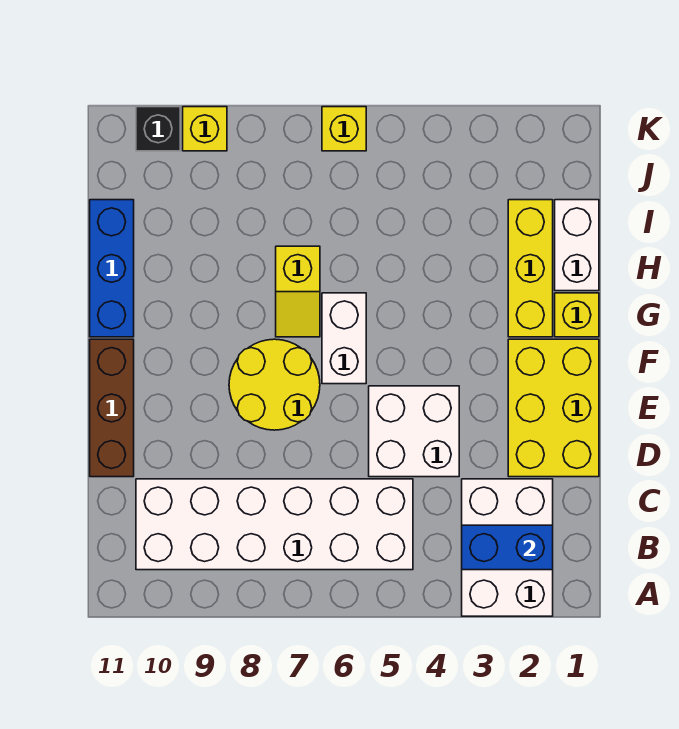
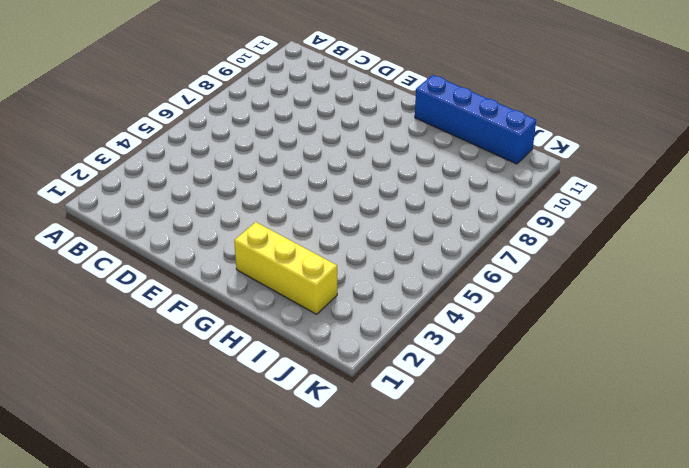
blue brick G11:J11 level 1 -> blue brick G11:I11 level 1
none -> white brick A2:C3 level 1
none -> white brick B5:C10 level 1
none -> yellow brick D1:F2 level 1

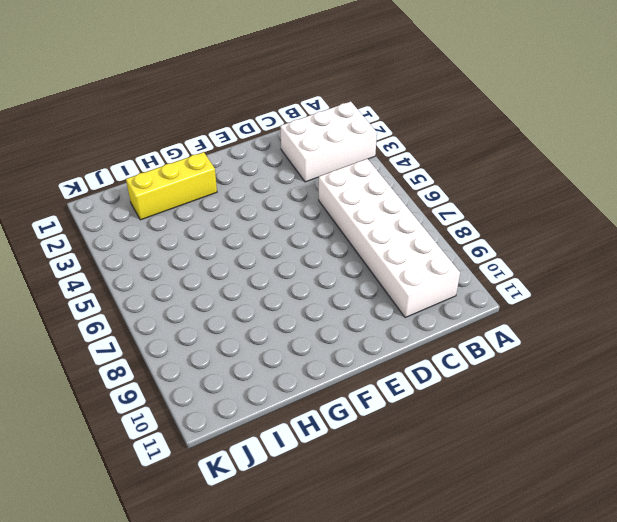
none -> yellow brick D1:F2 level 1
none -> white brick D4:E5 level 1
none -> brown brick D11:F11 level 1

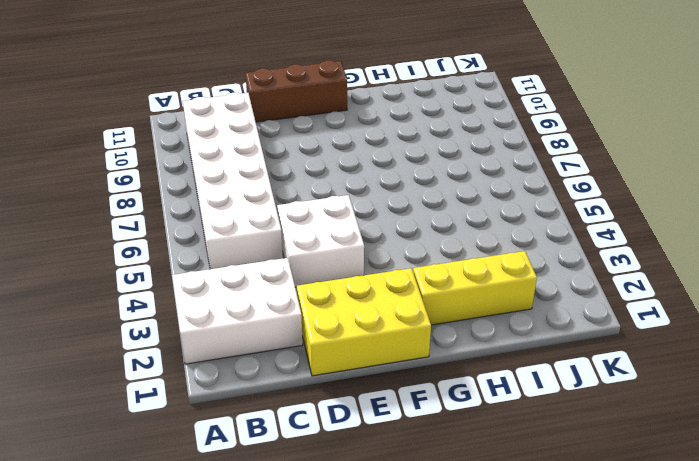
none -> yellow round brick E7:F8 level 1
none -> white brick F6:G6 level 1
none -> yellow brick G1 level 1

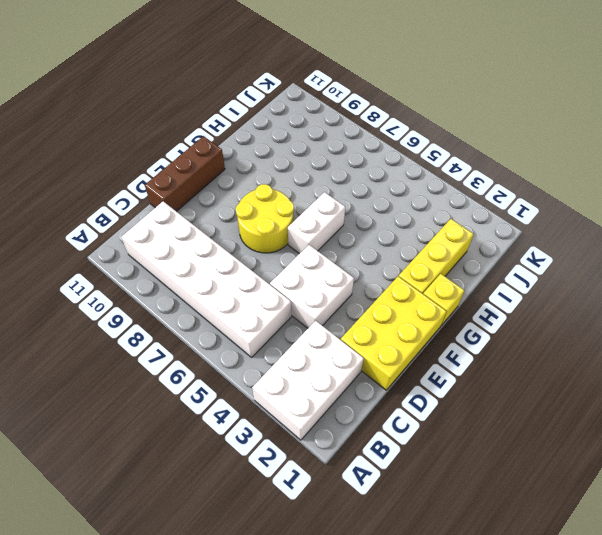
none -> yellow slope G7:H7 level 1 top H
none -> blue brick G11:I11 level 1
none -> white brick H1:I1 level 1

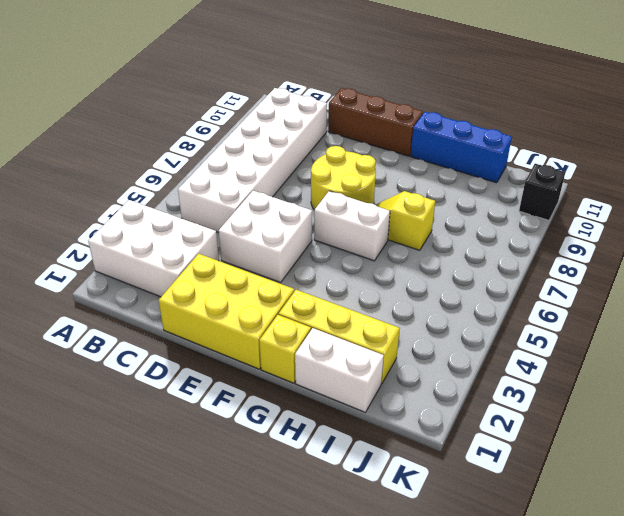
none -> yellow brick K6 level 1
none -> yellow brick K9 level 1
none -> blue brick B2:B3 level 2

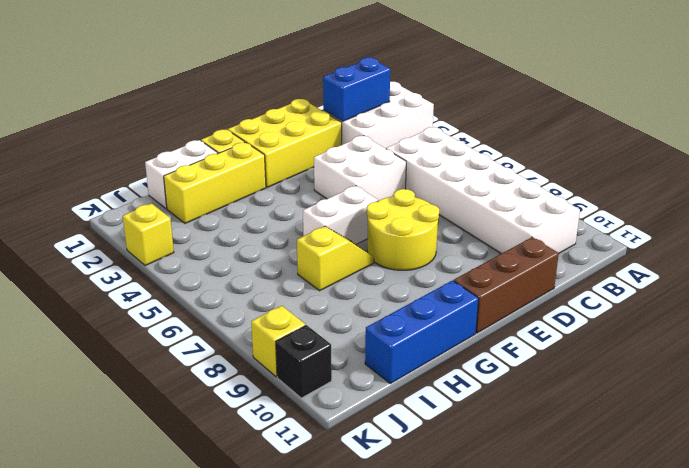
blue brick B2:C2 level 2 -> blue brick B2:B3 level 2
yellow brick K3 level 1 -> yellow brick K6 level 1

